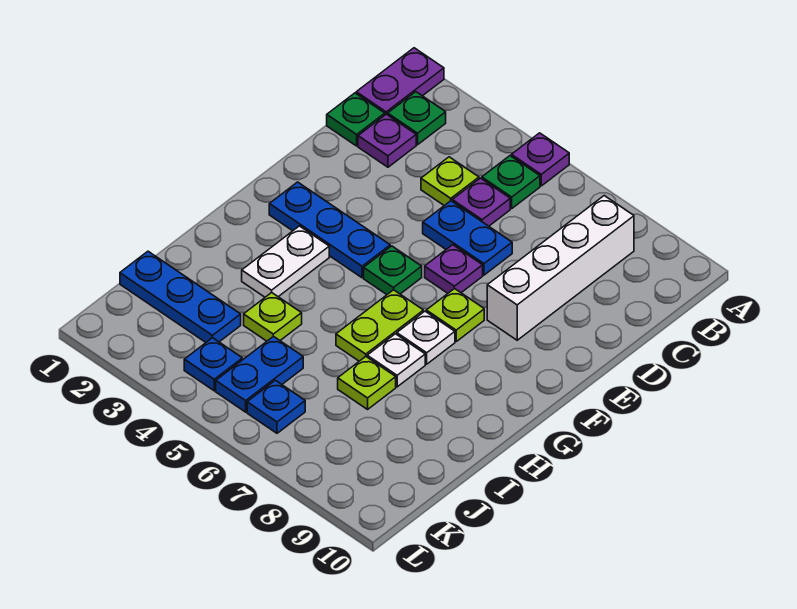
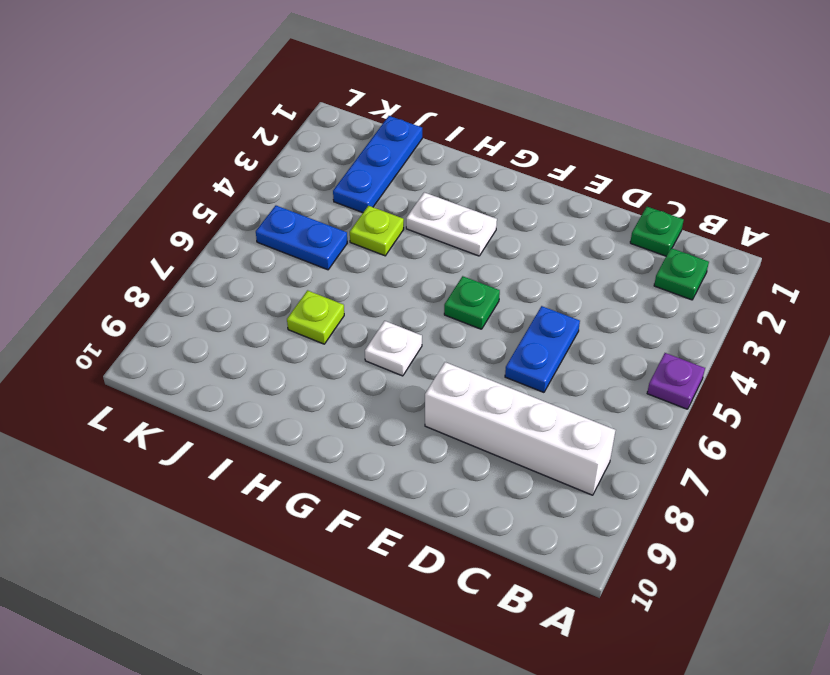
none -> purple plate A1:B1 level 1
none -> green plate B5 level 1
none -> purple plate C2 level 1

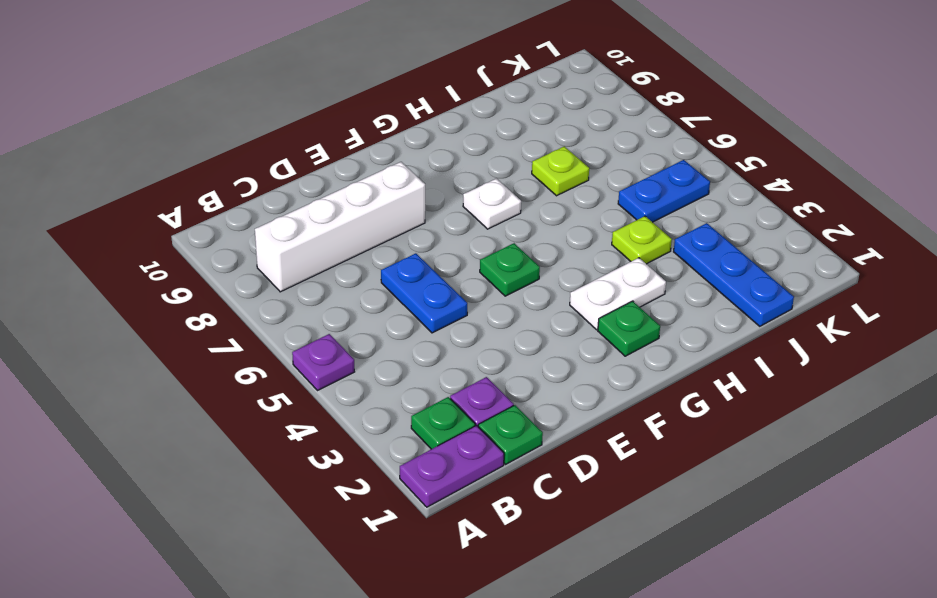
green plate G2 level 1 -> green plate B5 level 1
none -> lime plate C4 level 1
none -> purple plate C5 level 1
none -> purple plate E6 level 1

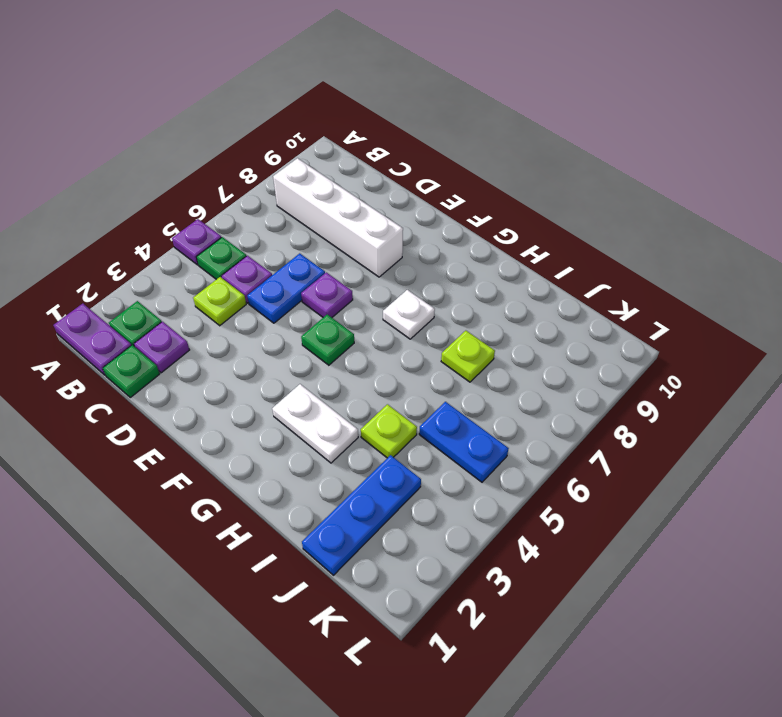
none -> blue plate F2:F4 level 1
none -> lime plate F7 level 1
none -> lime plate G6:H6 level 1

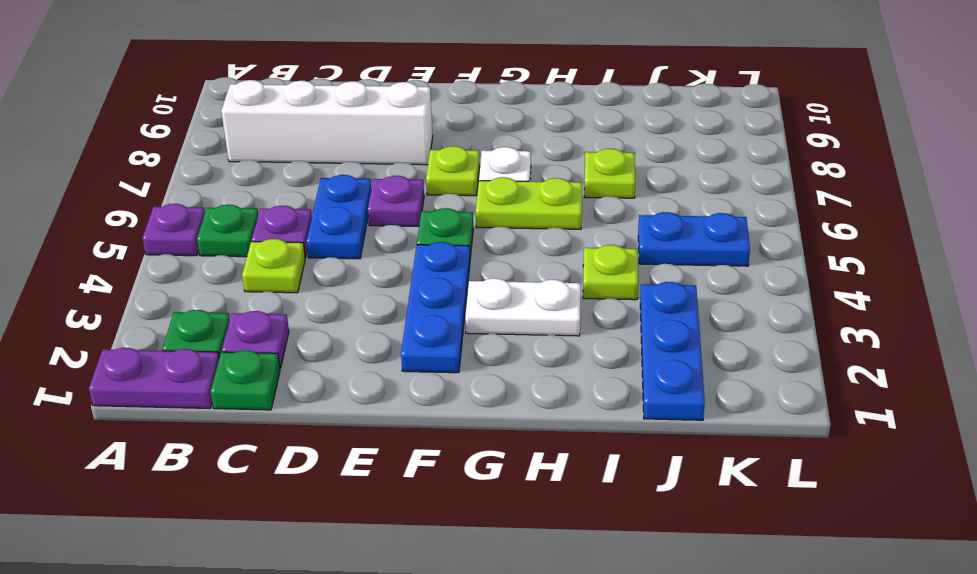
none -> white plate H7 level 1
none -> blue plate K4 level 1
none -> blue plate K6 level 1

